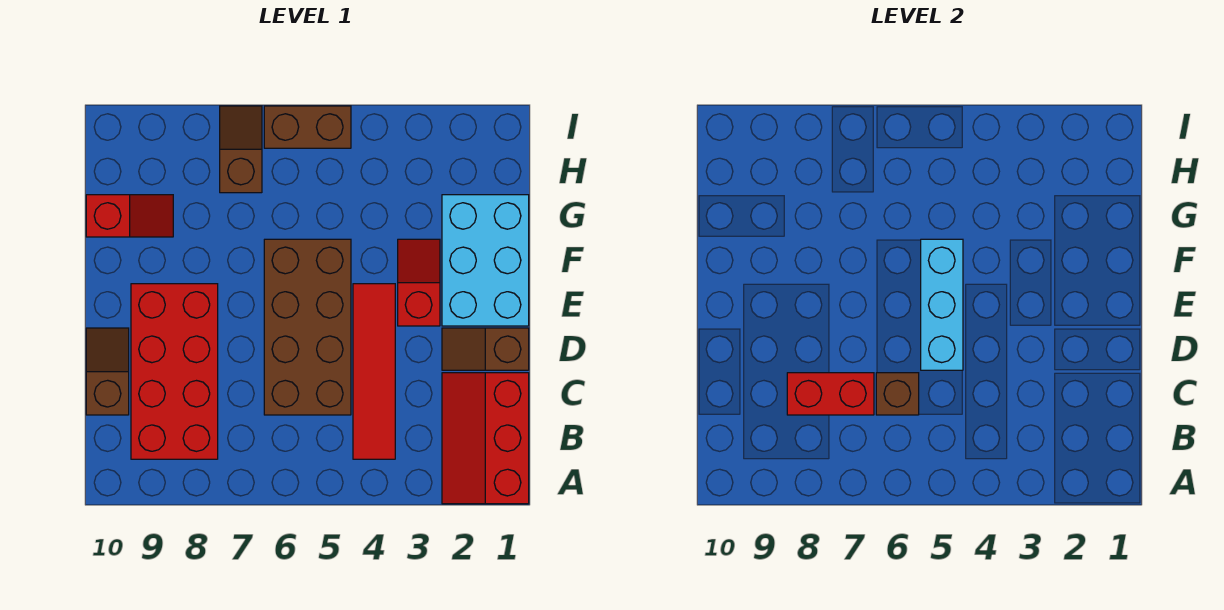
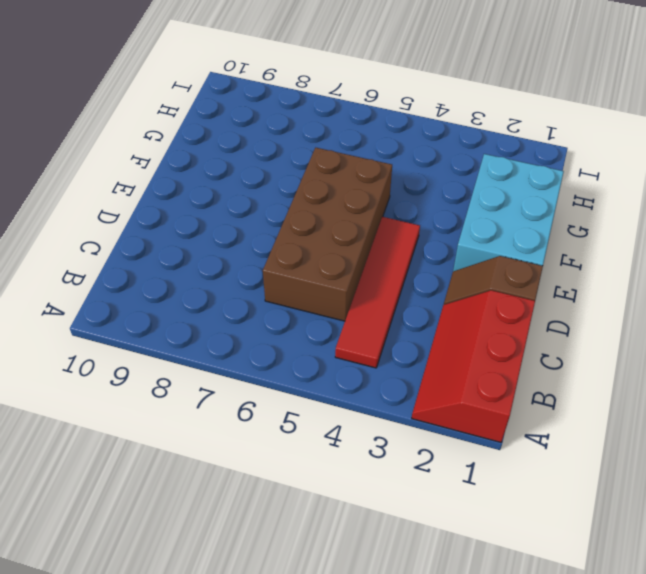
none -> red brick B8:E9 level 1
none -> brown slope C10:D10 level 1 top C
none -> red slope E3:F3 level 1 top E

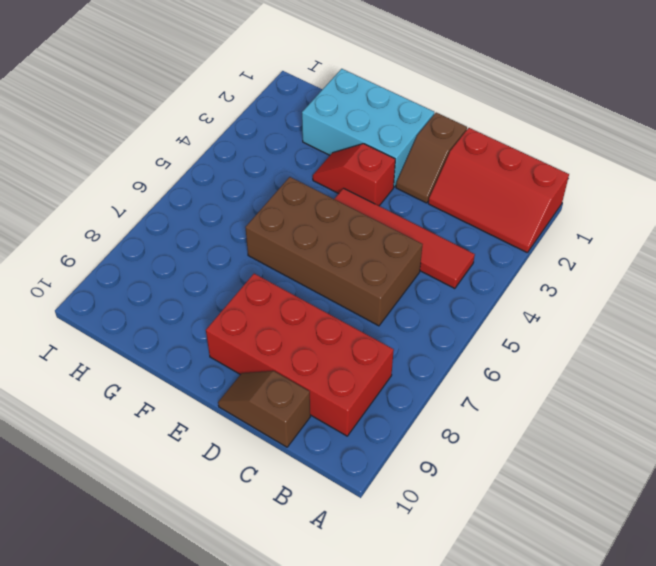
none -> red slope G9:G10 level 1 top 10
none -> brown slope H7:I7 level 1 top H
none -> brown brick I5:I6 level 1

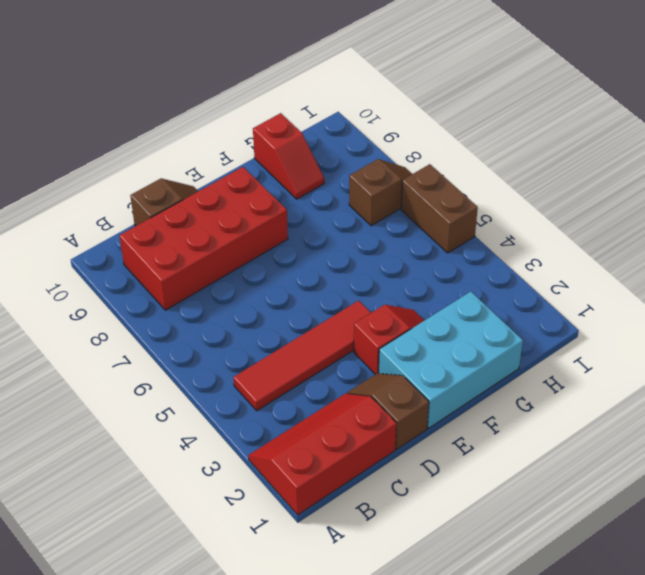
none -> brown brick C5:F6 level 1
none -> brown brick C6 level 2
none -> red brick C7:C8 level 2

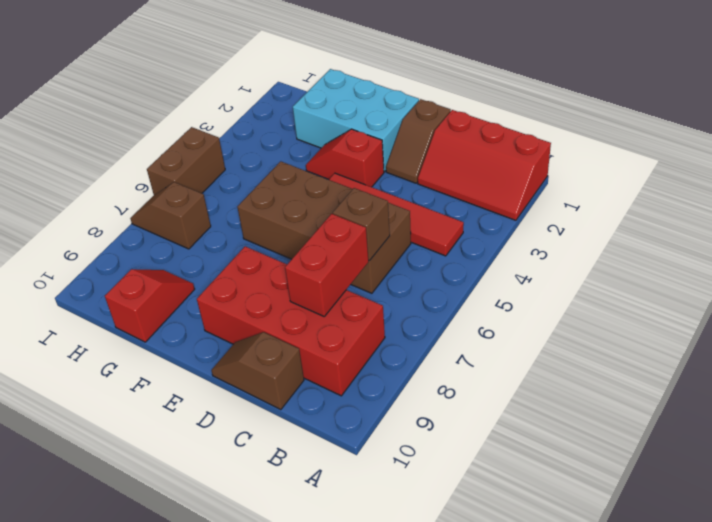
none -> cyan brick D5:F5 level 2

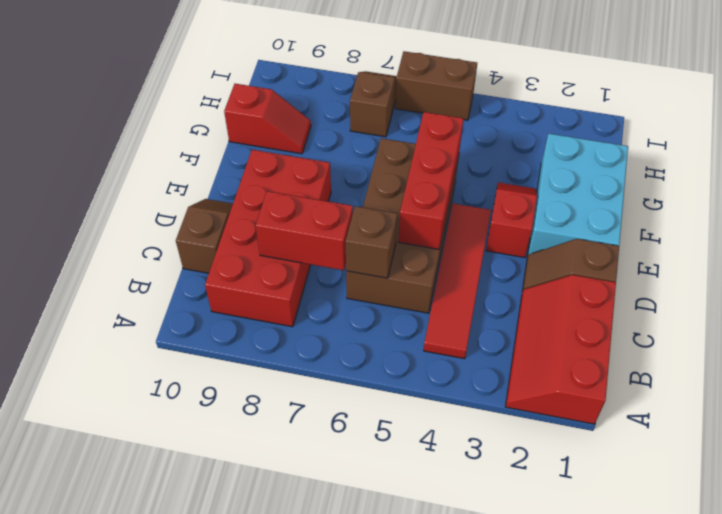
red brick D5:F5 level 2 -> cyan brick D5:F5 level 2

